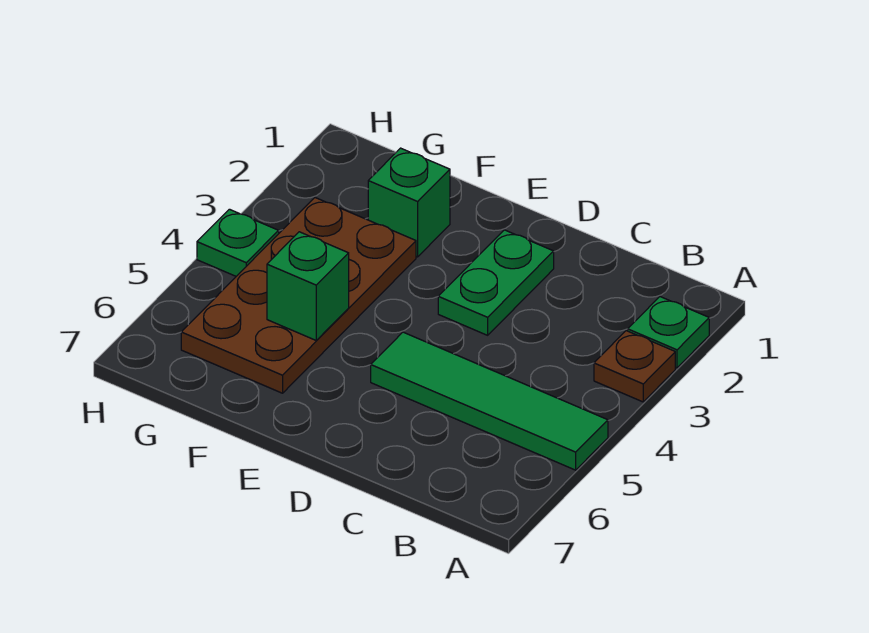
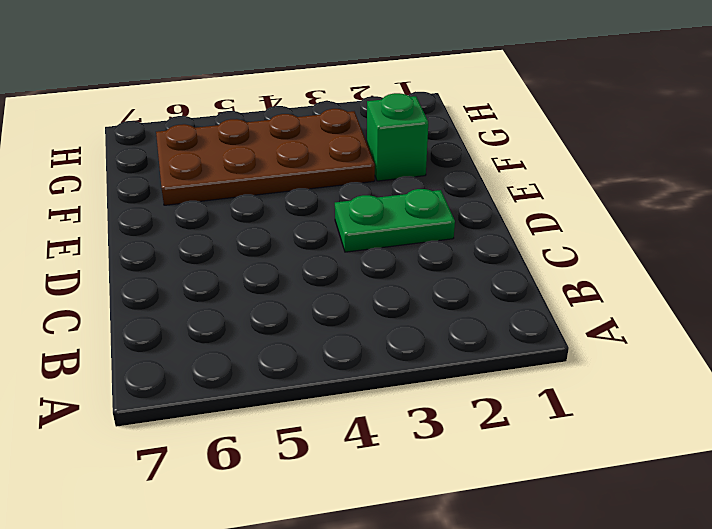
none -> green plate A2 level 1
none -> brown plate A3 level 1

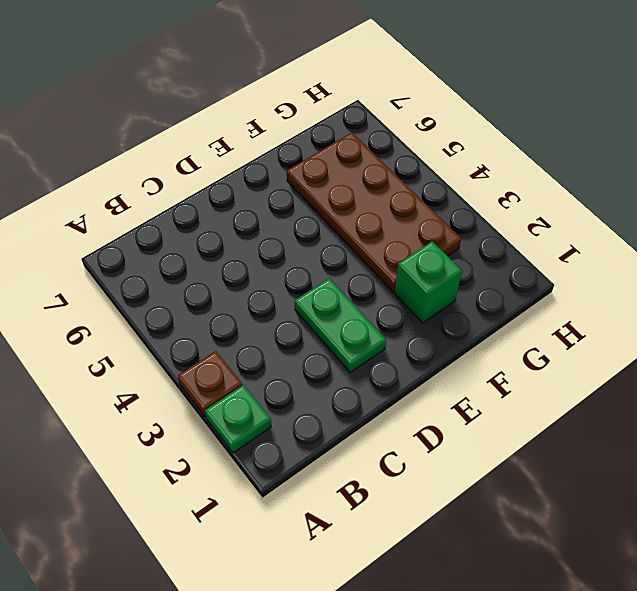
none -> green tile A5:D5 level 1
none -> green plate H4 level 1

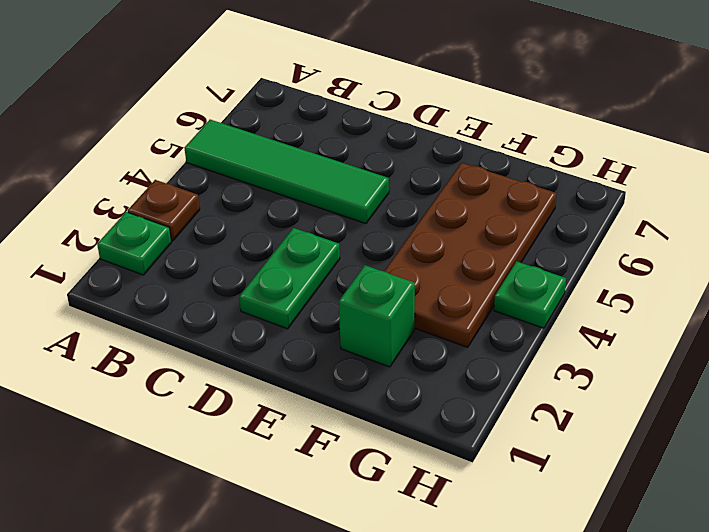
none -> green brick F5 level 2

